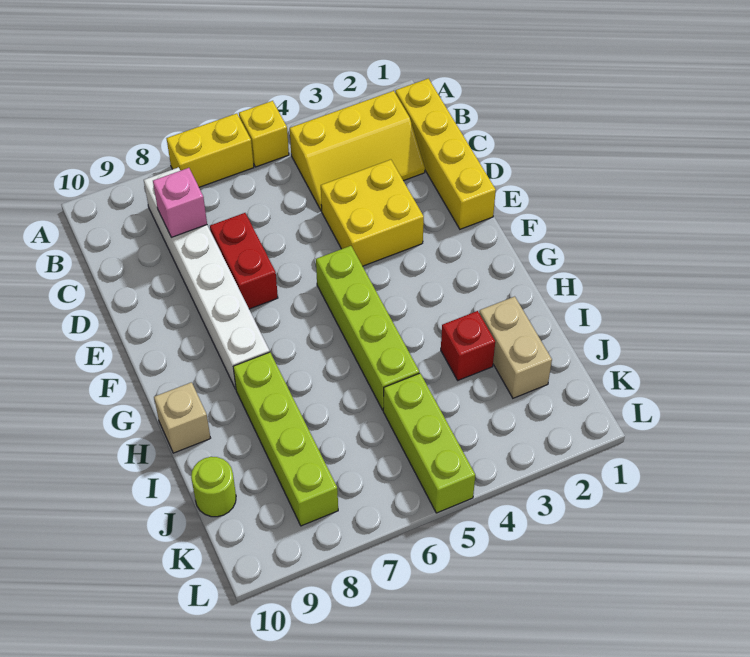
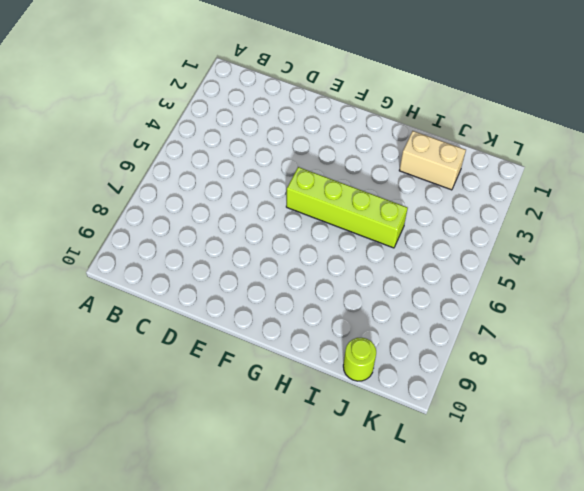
none -> yellow brick A5 level 1
none -> yellow brick A6:A7 level 1
none -> yellow brick B1:E1 level 1

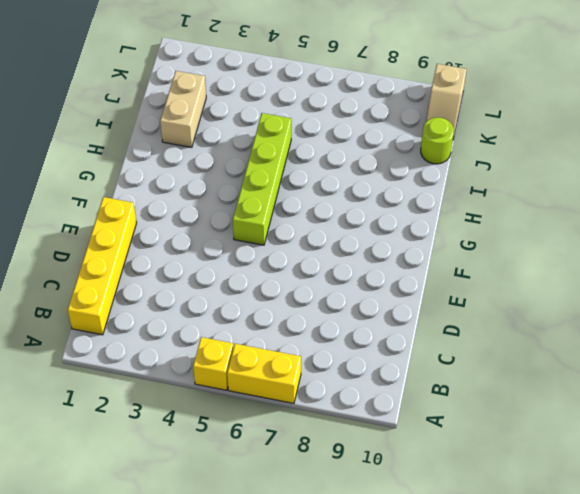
tan slope K10:L10 level 1 top L -> none
none -> yellow slope B2:C4 level 1 top B
none -> white brick B8:G8 level 1
none -> yellow brick D3:E4 level 1

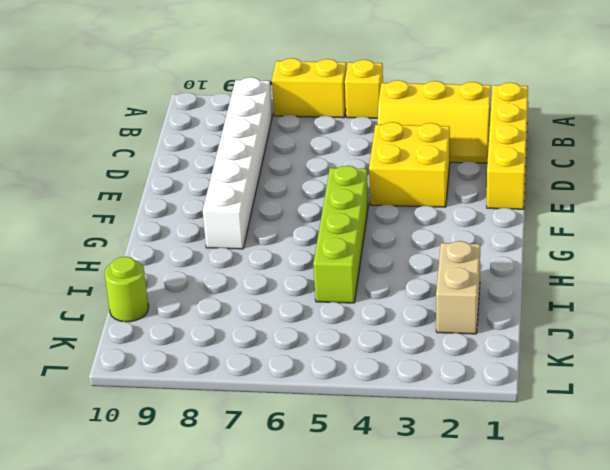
none -> red brick D7:E7 level 1
none -> lime brick H8:K8 level 1
none -> tan brick H10 level 1

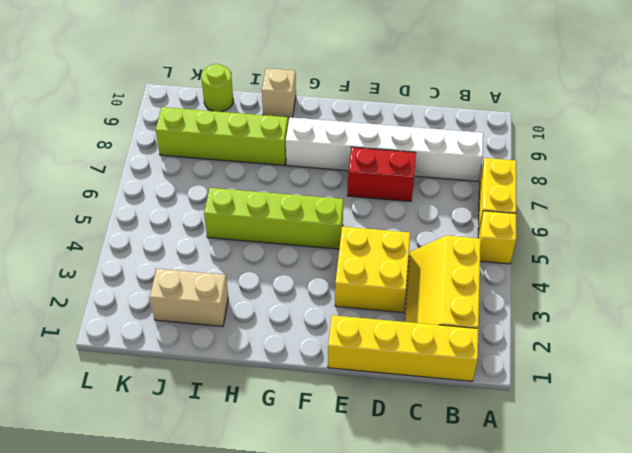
none -> red brick I3 level 1
none -> lime brick J5:L5 level 1
none -> pink brick C8 level 2

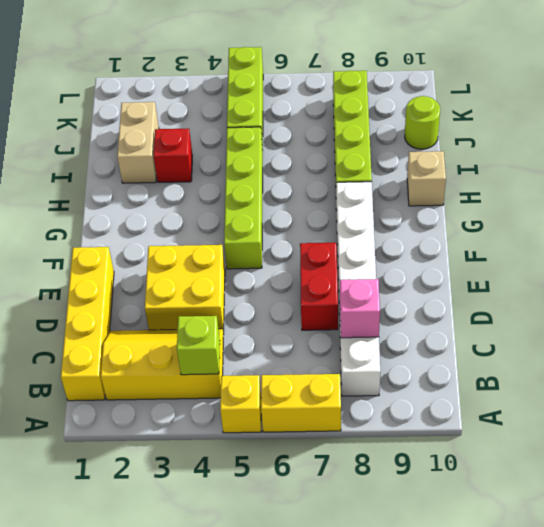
lime brick B4 level 2 -> none

